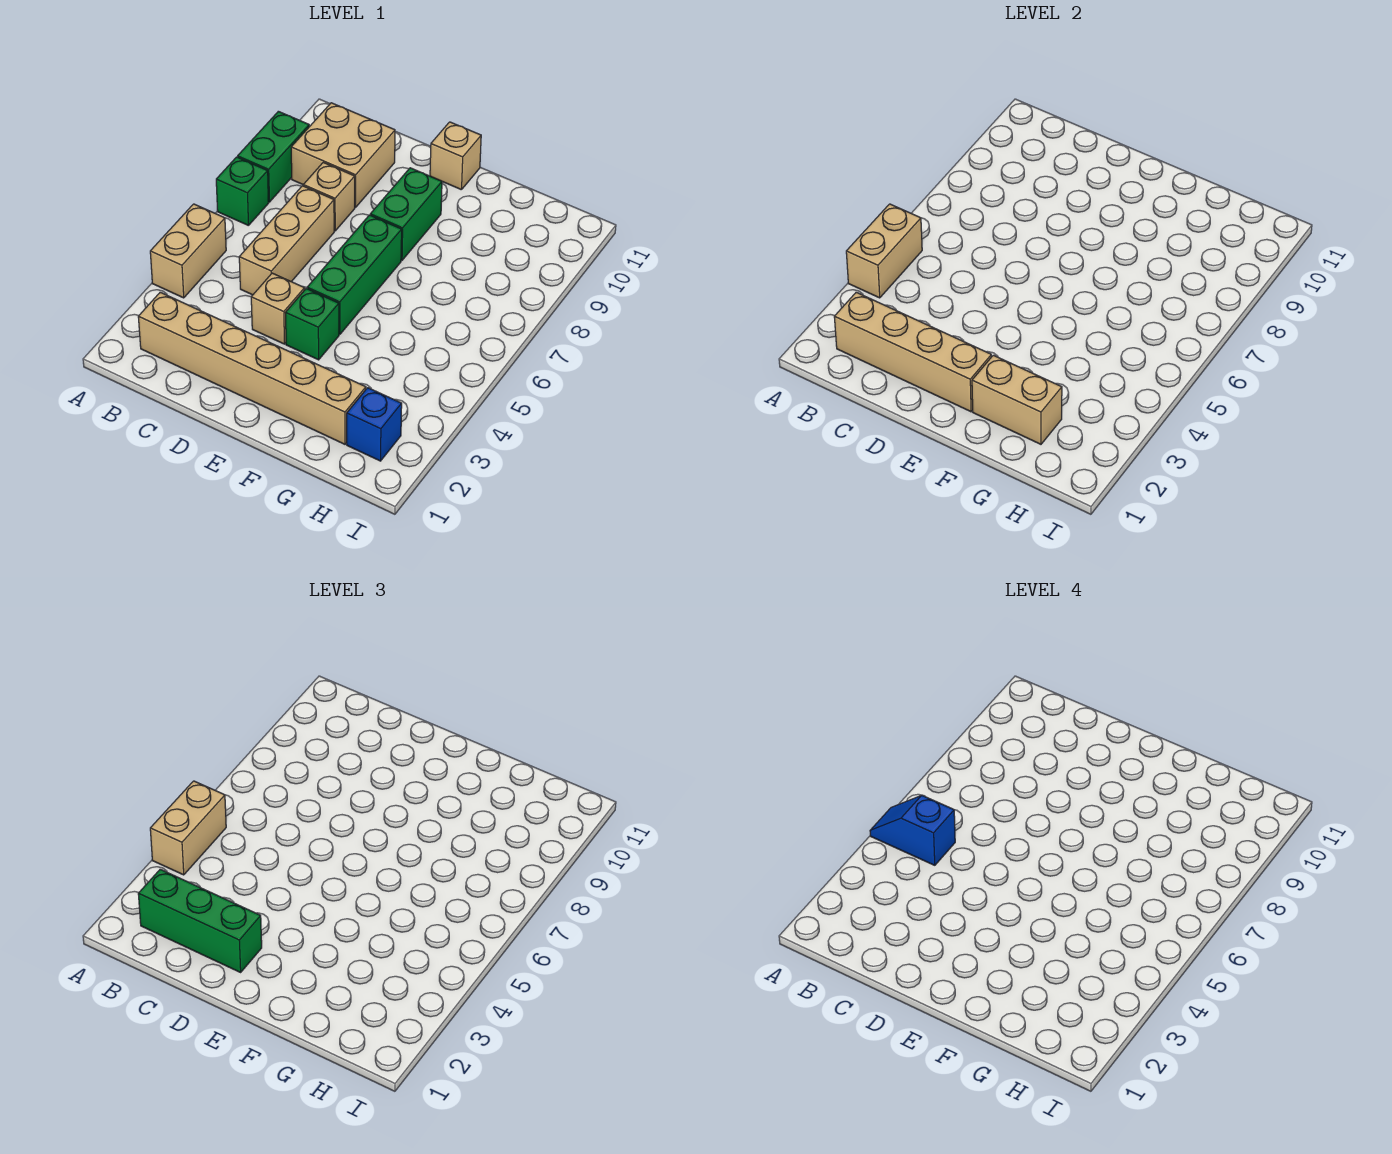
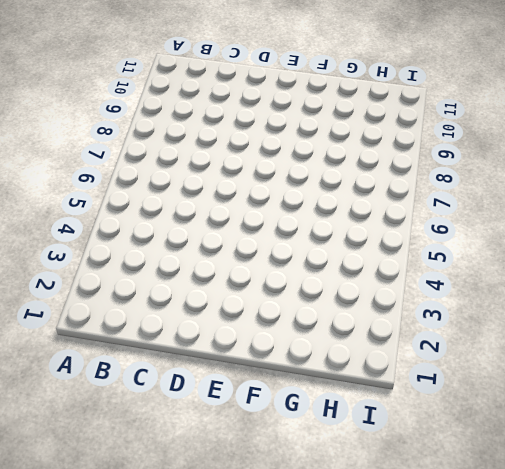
none -> tan brick A4:A5 level 1
none -> green brick A7 level 1
none -> green brick A8:A9 level 1

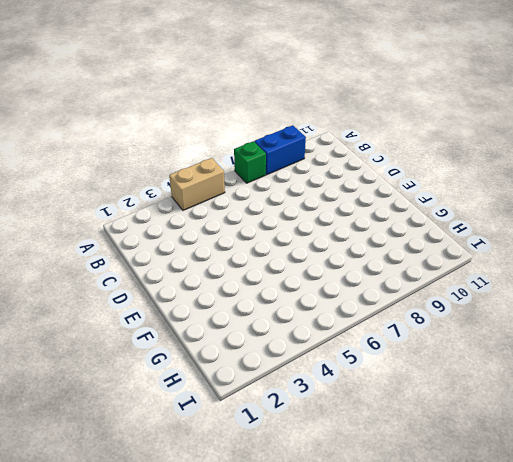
blue brick A8:A9 level 1 -> green brick A8:A9 level 1
none -> tan brick B2:G2 level 1
none -> tan brick B9:C10 level 1
none -> tan brick C5:C7 level 1

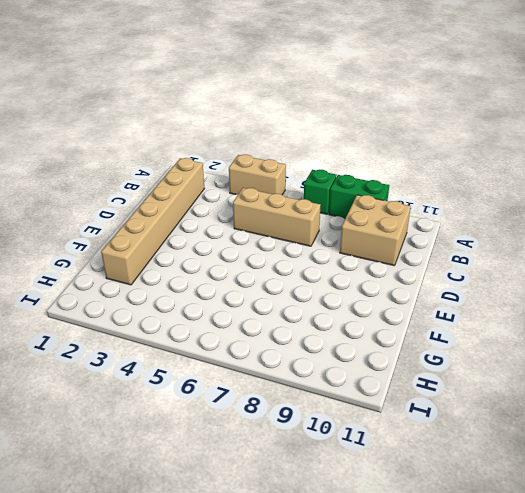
none -> tan brick C8 level 1
none -> tan brick D4 level 1
none -> green brick E4 level 1

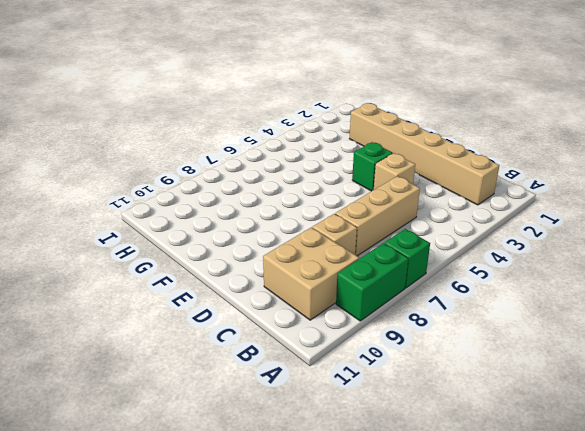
none -> tan brick A4:A5 level 1
none -> green brick E5:E7 level 1
none -> green brick E8:E9 level 1

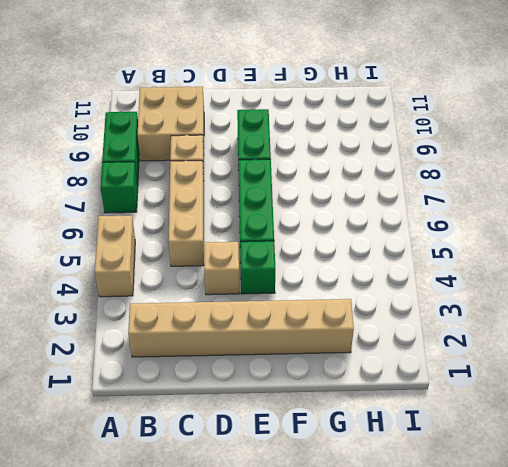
none -> tan brick E11 level 1
none -> blue brick H2 level 1
none -> tan brick A4:A5 level 2

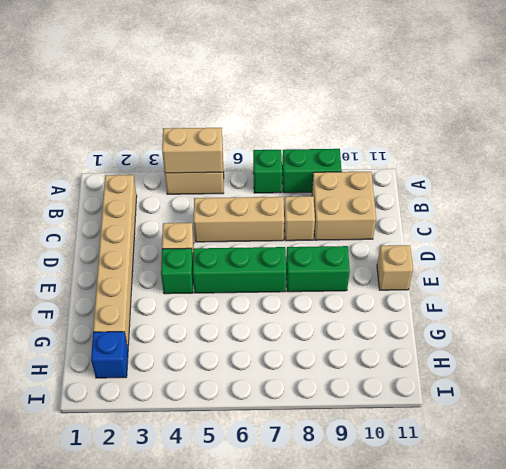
none -> tan brick B2:E2 level 2
none -> tan brick F2:G2 level 2
none -> tan brick A4:A5 level 3

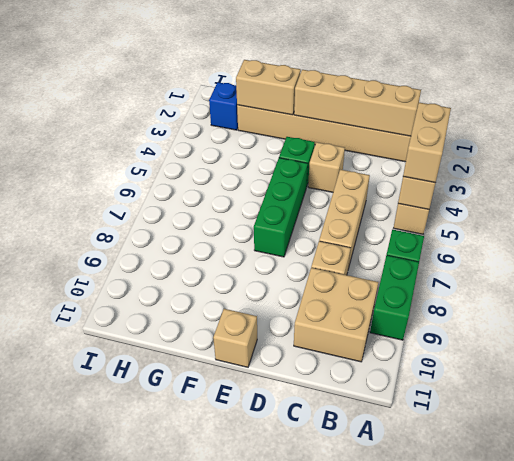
none -> green brick E8:E9 level 1
none -> green brick B2:D2 level 3
none -> blue slope A5:B5 level 4 top B

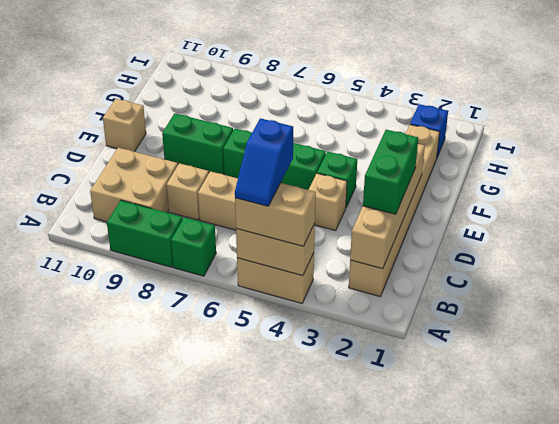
green brick C2:D2 level 3 -> green brick B2:D2 level 3
none -> tan brick F2:G2 level 2

